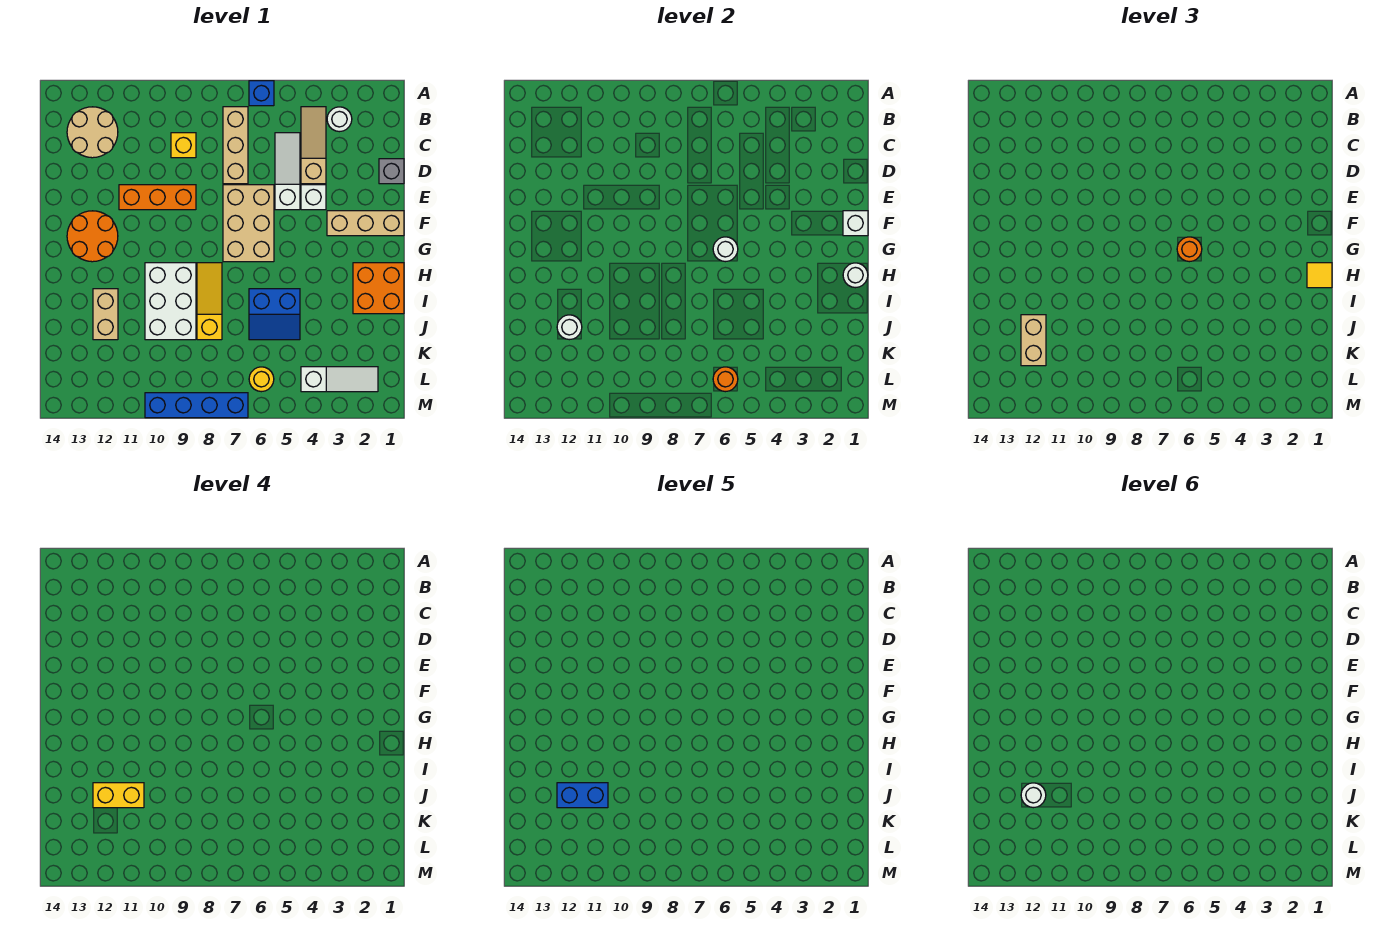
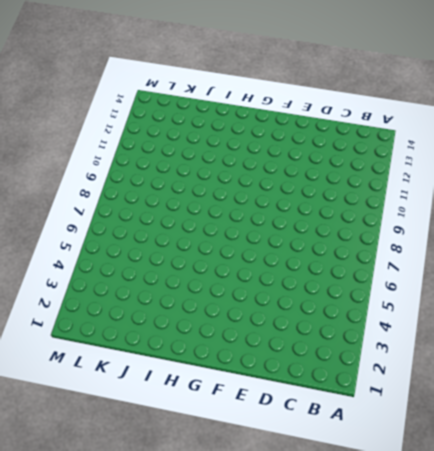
none -> blue brick A6 level 1
none -> white round brick B3 level 1
none -> tan slope B4:D4 level 1 top D
none -> tan brick B7:D7 level 1

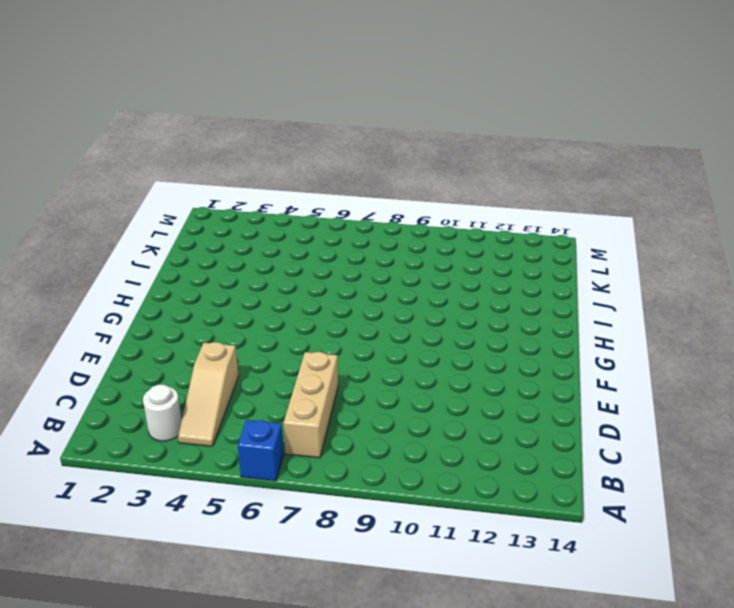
none -> tan round brick B12:C13 level 1
none -> white slope C5:E5 level 1 top E
none -> yellow brick C9 level 1
none -> grey brick D1 level 1

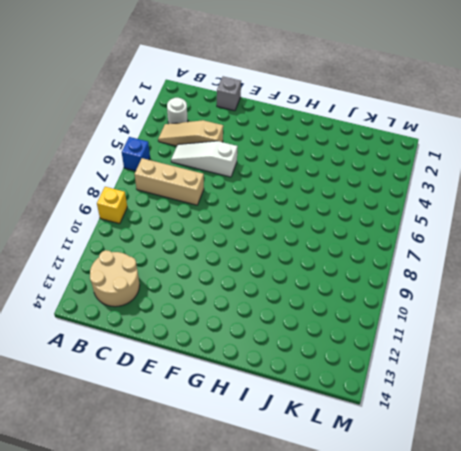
yellow brick A9 level 1 -> yellow brick C9 level 1
none -> white brick E4 level 1
none -> tan brick E6:G7 level 1
none -> orange brick E9:E11 level 1
none -> tan brick F1:F3 level 1

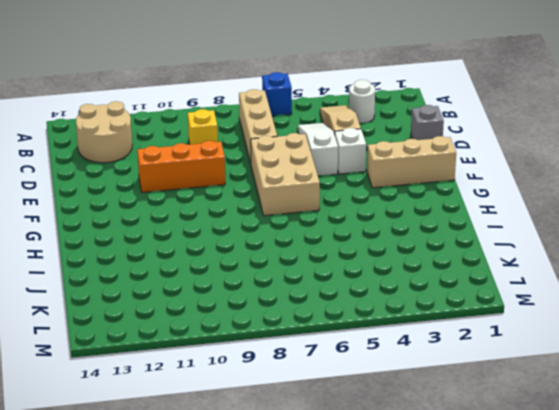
none -> orange round brick F12:G13 level 1
none -> orange brick H1:I2 level 1
none -> yellow slope H8:J8 level 1 top J
none -> white brick H9:J10 level 1

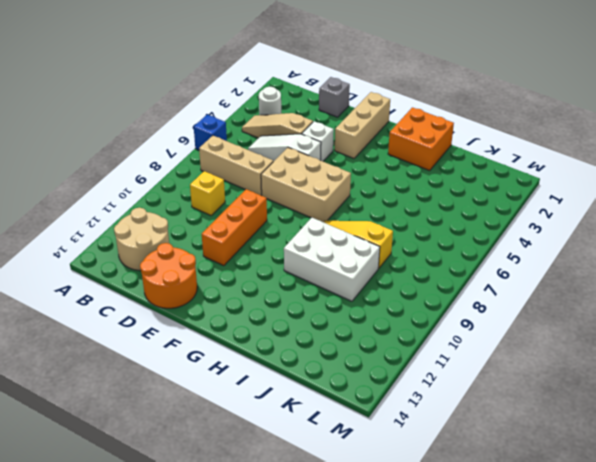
orange round brick D13:E14 level 1 -> orange round brick F12:G13 level 1
none -> blue slope I5:J6 level 1 top I
none -> tan brick I12:J12 level 1
none -> white slope L2:L4 level 1 top 4
none -> yellow round brick L6 level 1

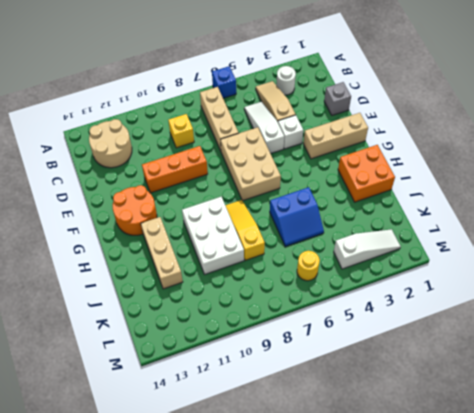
tan brick H12:J12 level 1 -> tan brick I12:J12 level 1
none -> blue brick M7:M10 level 1
none -> white brick F1 level 2
none -> white round brick G6 level 2
none -> white round brick H1 level 2

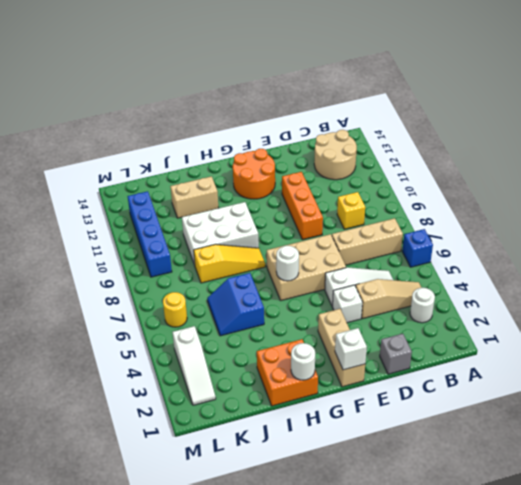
blue brick L9:L12 level 1 -> blue brick M7:M10 level 1
none -> white round brick J12 level 2
none -> orange round brick L6 level 2
none -> orange round brick G6 level 3
none -> yellow tile H1 level 3

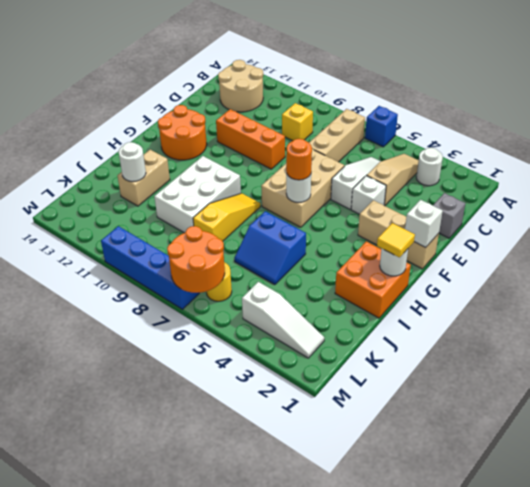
orange round brick L6:M7 level 2 -> orange round brick L6 level 2
none -> tan brick J12:K12 level 3
none -> yellow brick J11:J12 level 4
none -> blue brick J11:J12 level 5
none -> white round brick J12 level 6

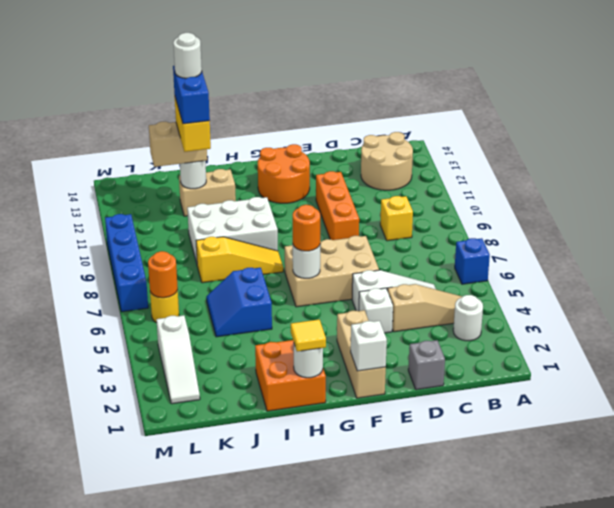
none -> tan brick B7:D7 level 1

